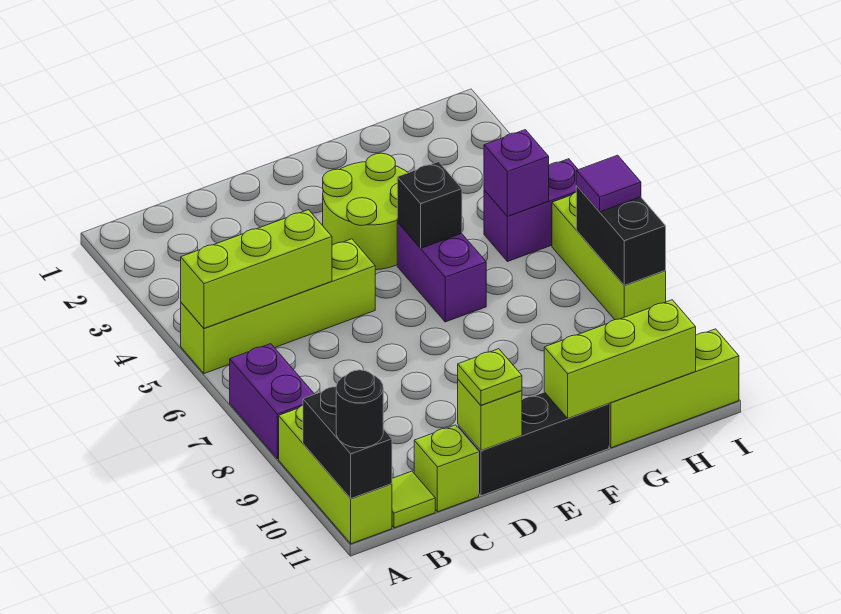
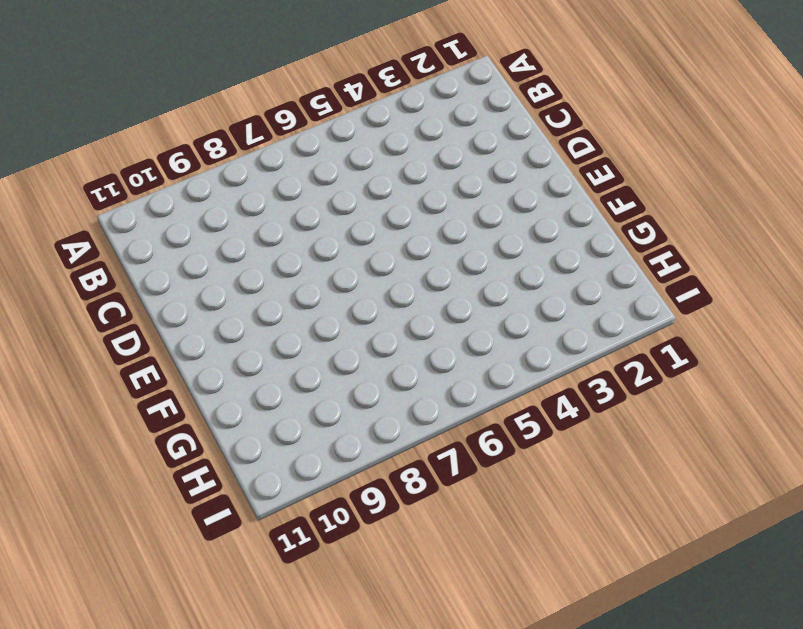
none -> lime brick A5:D5 level 1
none -> purple brick A7:A8 level 1
none -> lime brick A9:A11 level 1

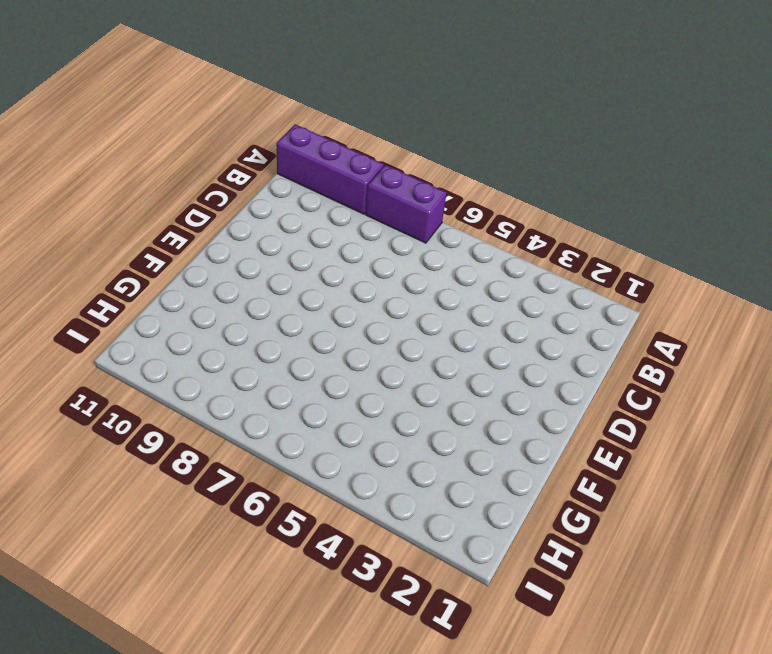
purple brick A9:A11 level 1 -> lime brick A9:A11 level 1
none -> lime brick A5:D5 level 1
none -> lime tile B11 level 1
none -> lime brick C11 level 1

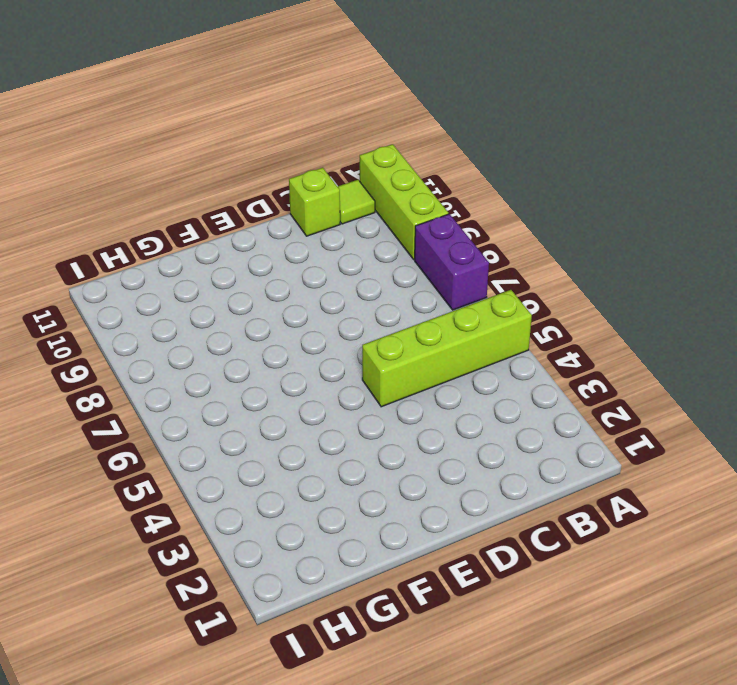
none -> black brick D11:F11 level 1
none -> lime round brick E3:F4 level 1
none -> purple brick F5:F6 level 1

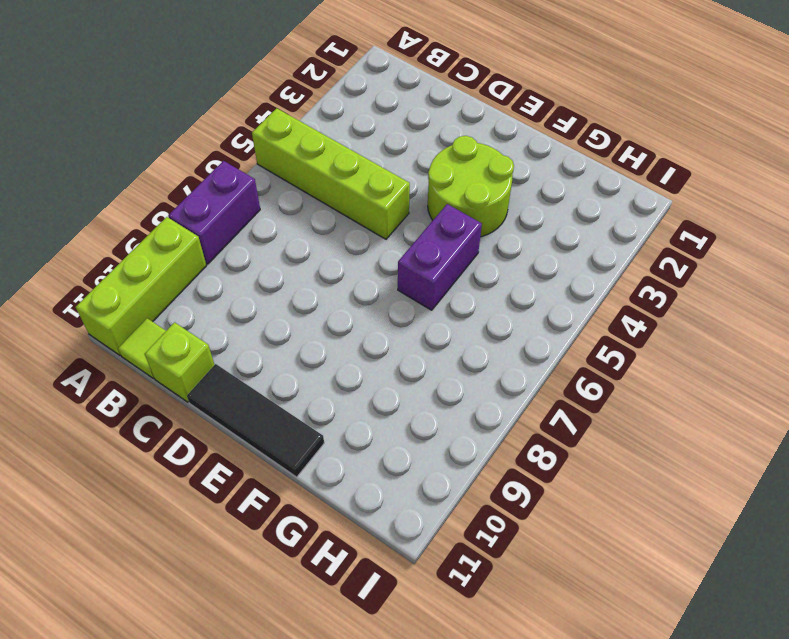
black tile D11:F11 level 1 -> black brick D11:F11 level 1
none -> lime brick G11:I11 level 1
none -> purple brick H5:I5 level 1
none -> lime brick I6:I8 level 1

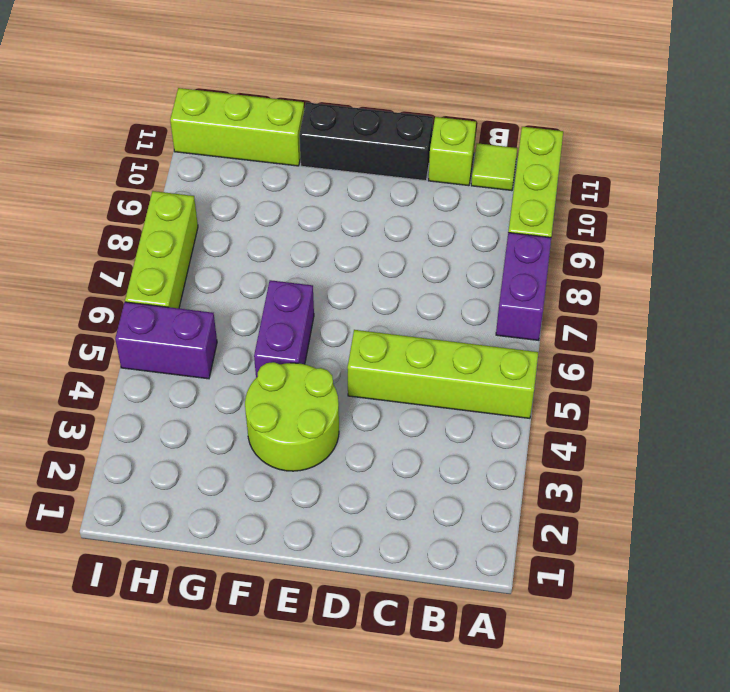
none -> lime brick A5:C5 level 2
none -> black brick A10:A11 level 2
none -> lime brick D11 level 2

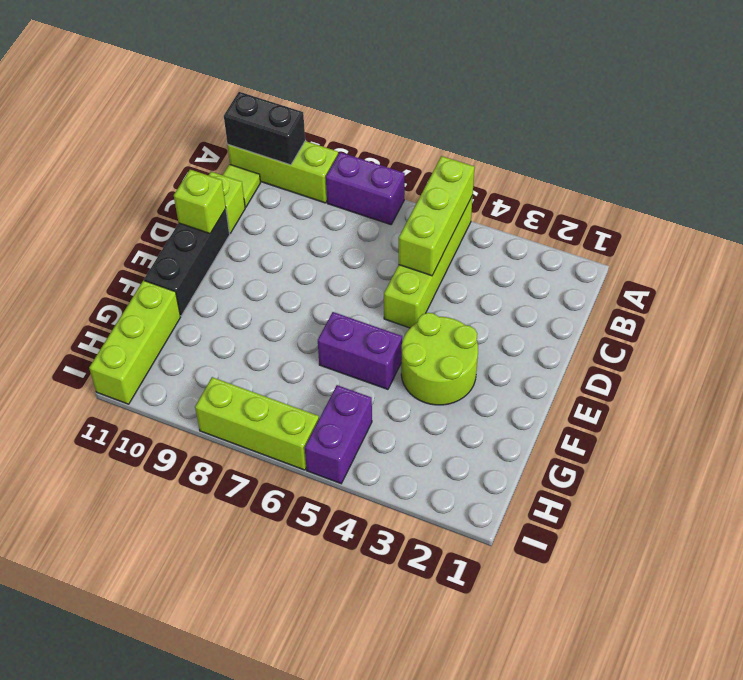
none -> black brick F5 level 2
none -> lime brick F11:H11 level 2
none -> purple brick H5 level 2

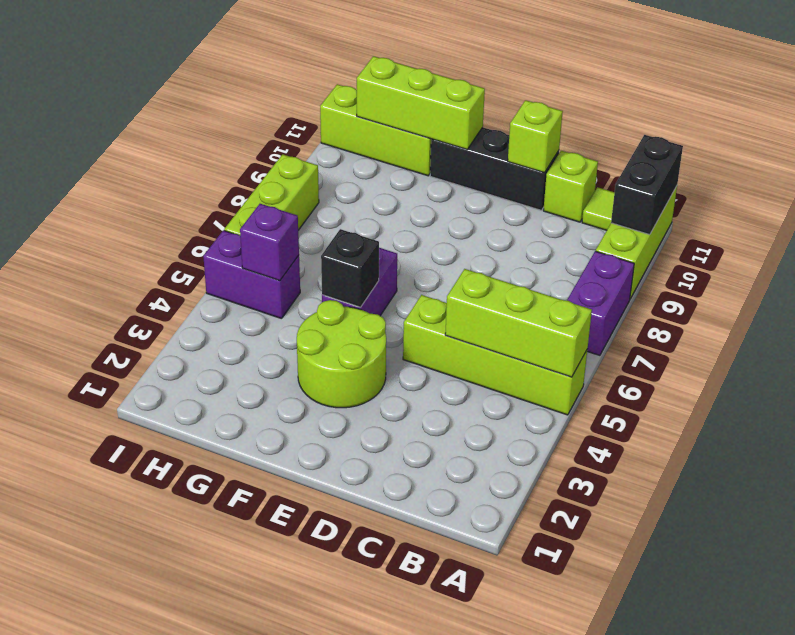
none -> black brick I7:I8 level 2
none -> black round brick A11 level 3
none -> lime plate D11 level 3

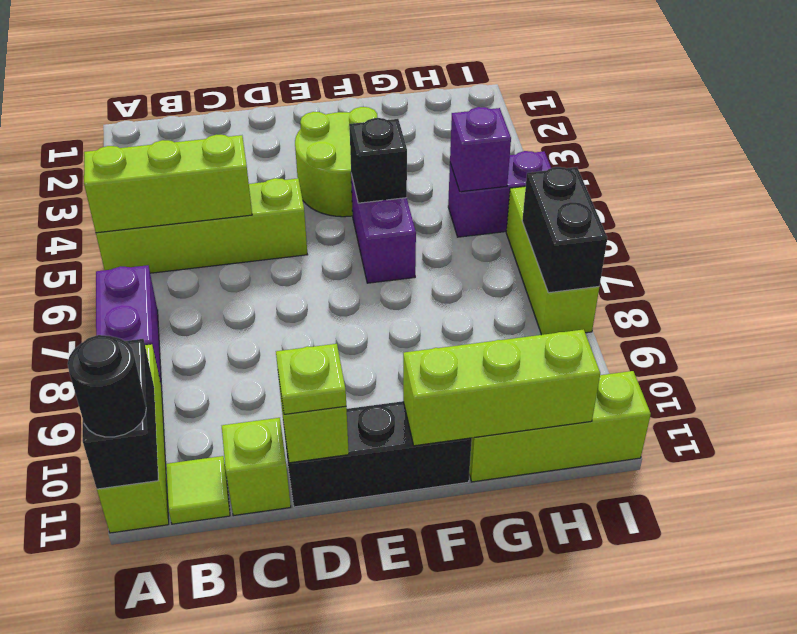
none -> purple tile I7 level 3

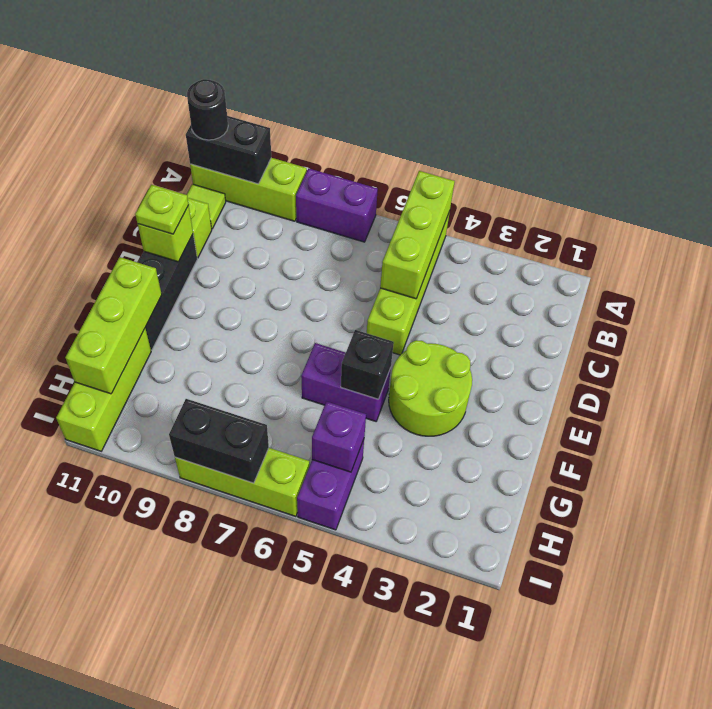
none -> purple tile I7 level 3

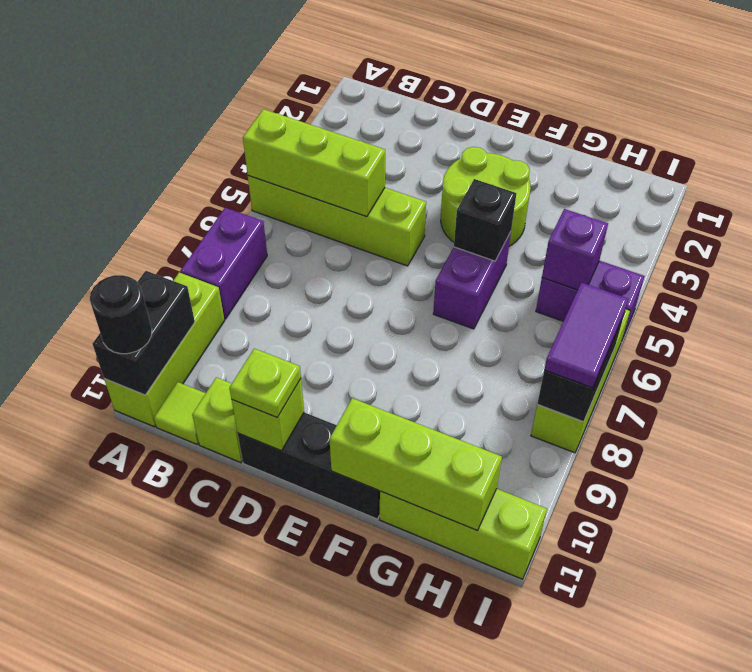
purple tile I7:I8 level 3 -> purple tile I7 level 3

